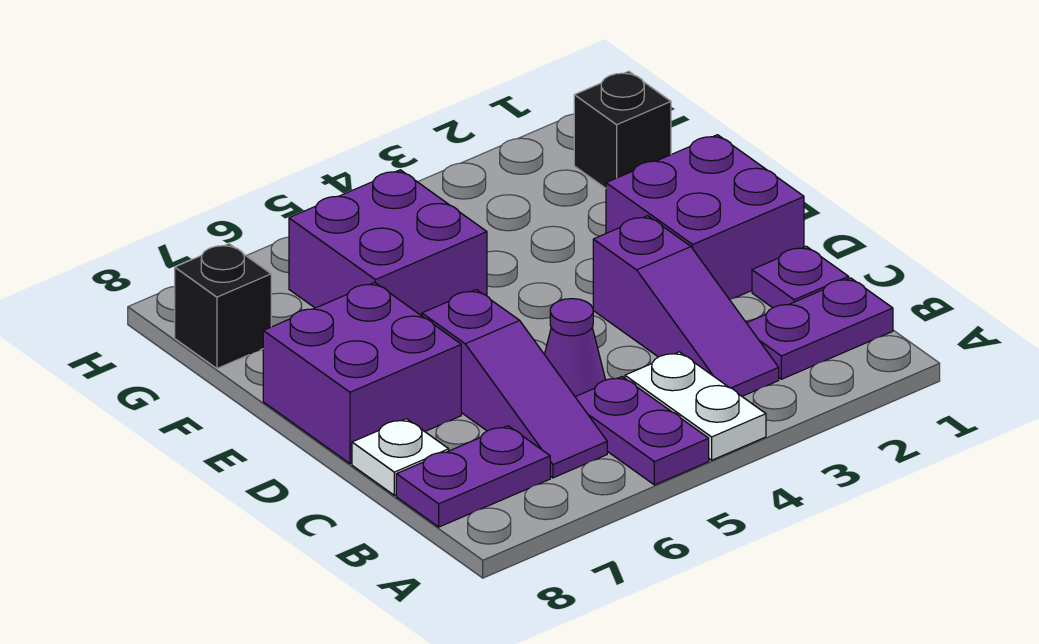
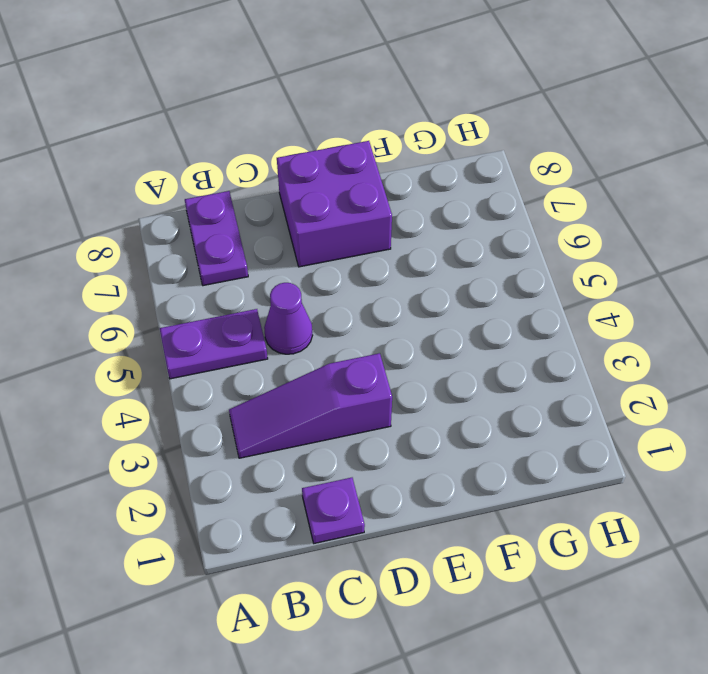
none -> white plate A4:B4 level 1
none -> purple plate B1:B2 level 1
none -> purple slope B6:D6 level 1 top D

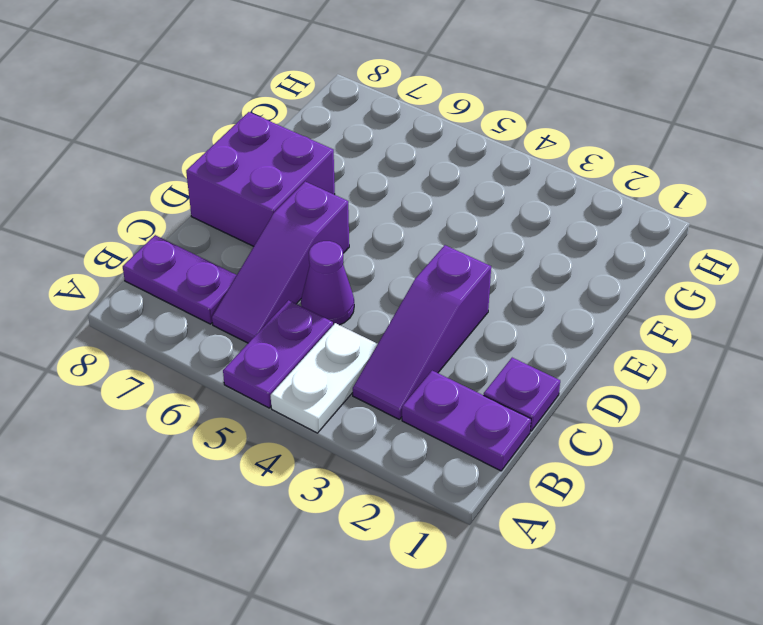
none -> white plate C8 level 1
none -> purple brick D1:E2 level 1
none -> purple brick F5:G6 level 1

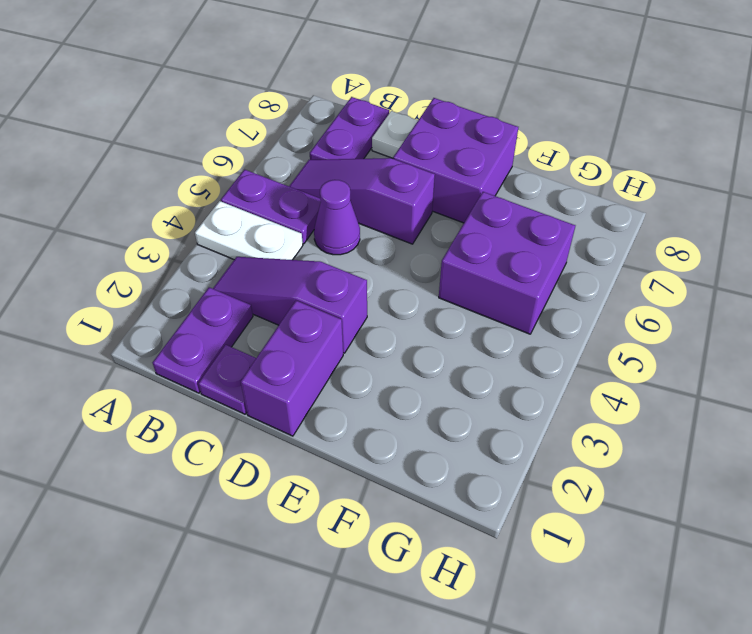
purple brick D1:D2 level 1 -> purple brick D1:E2 level 1
none -> black brick G1 level 1
none -> black brick G8 level 1

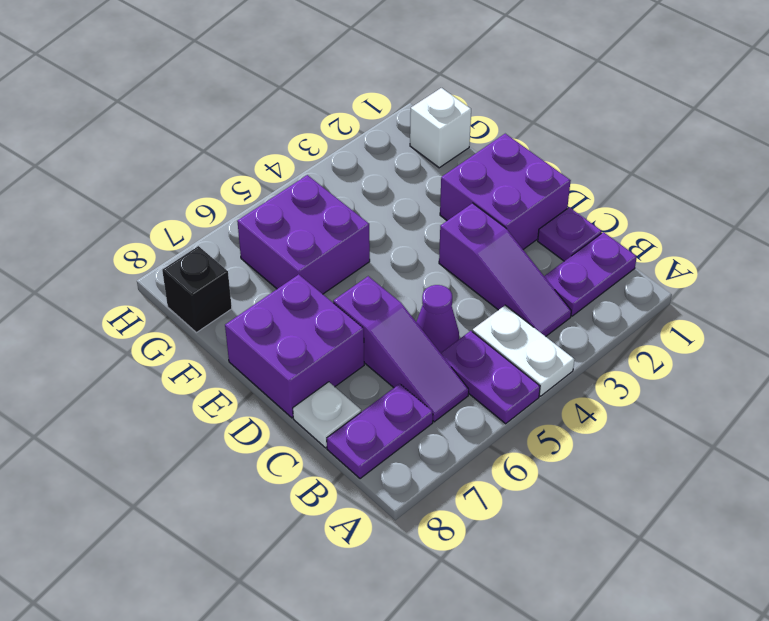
white brick G1 level 1 -> black brick G1 level 1

